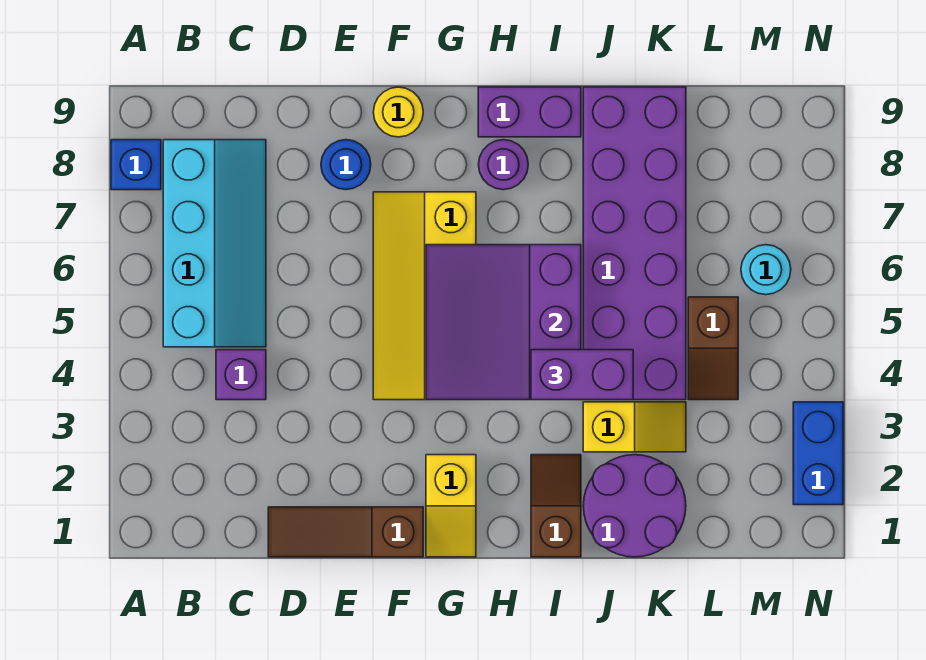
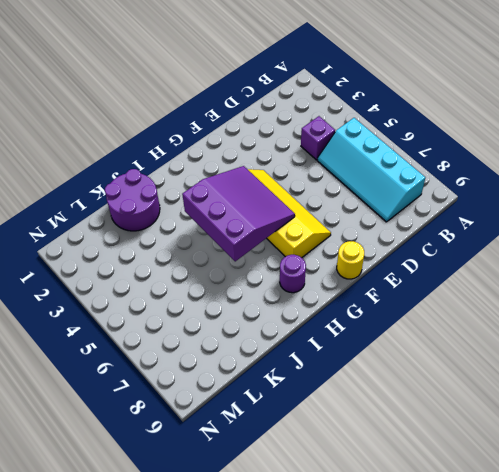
none -> blue brick A8 level 1
none -> brown slope D1:F1 level 1 top F
none -> blue round brick E8 level 1

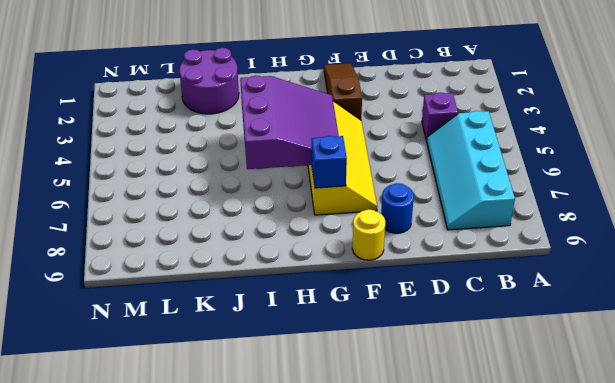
brown slope F1:F3 level 1 top 3 -> brown slope D1:F1 level 1 top F
blue brick G7 level 2 -> blue brick A8 level 1
none -> yellow slope G1:G2 level 1 top 2
none -> purple round brick H8 level 1
none -> purple brick H9:I9 level 1

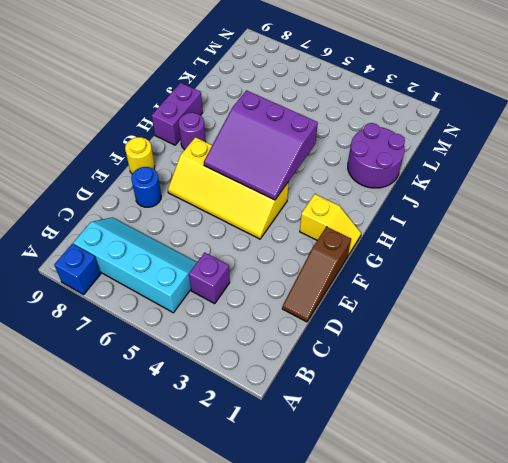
none -> brown slope I1:I2 level 1 top 1
none -> yellow slope J3:K3 level 1 top J
none -> purple brick J4:K9 level 1

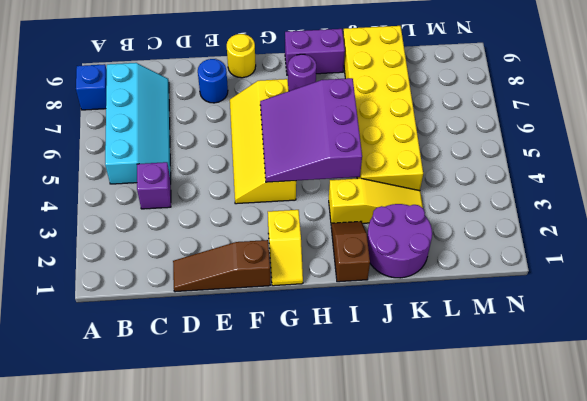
yellow slope I3:K3 level 1 top I -> yellow slope J3:K3 level 1 top J
yellow brick J4:K9 level 1 -> purple brick J4:K9 level 1
none -> brown slope L4:L5 level 1 top 5
none -> cyan round brick M6 level 1
none -> blue brick N2:N3 level 1

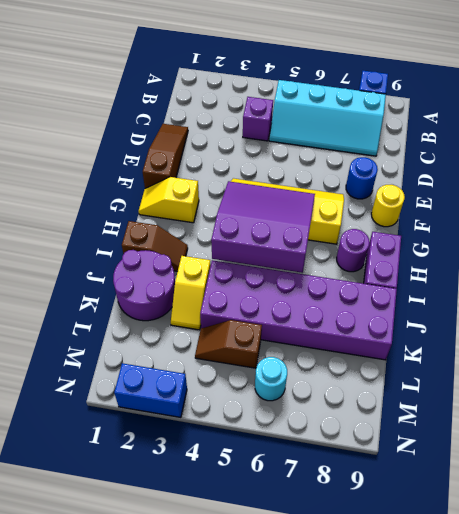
none -> purple brick I4:J4 level 3

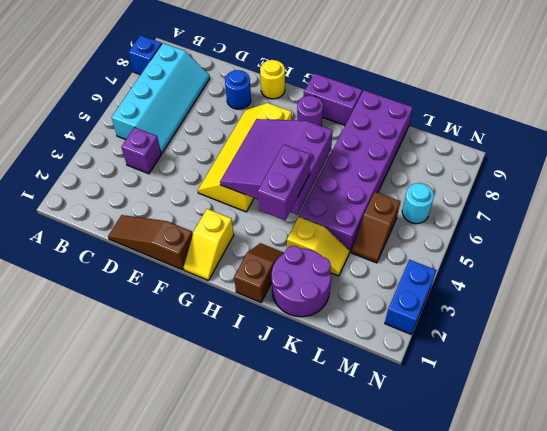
purple brick I3:I4 level 3 -> purple brick I4:J4 level 3

